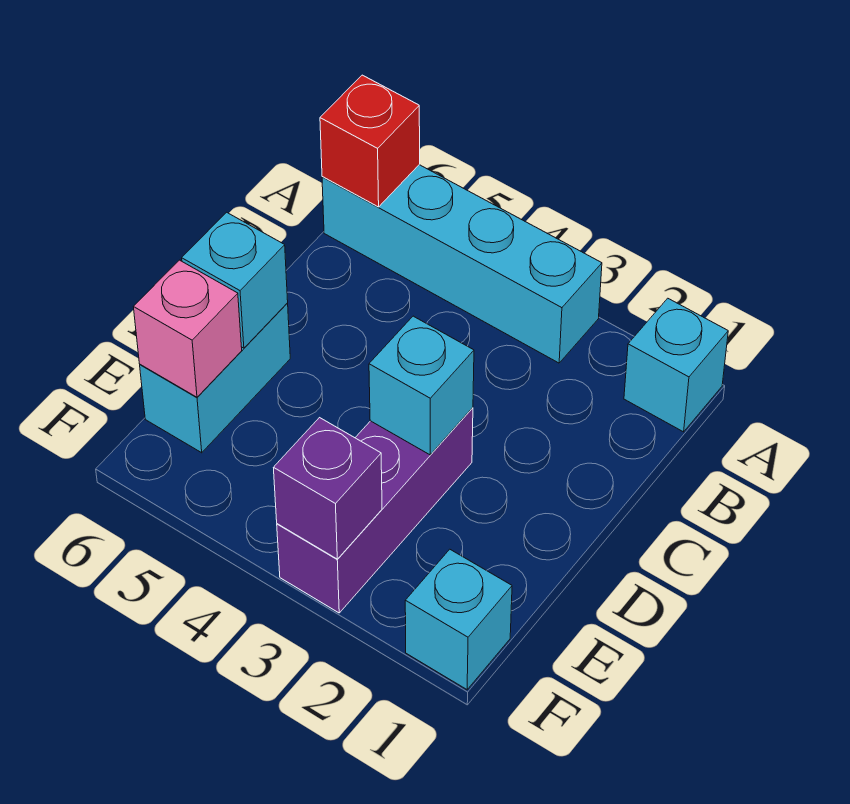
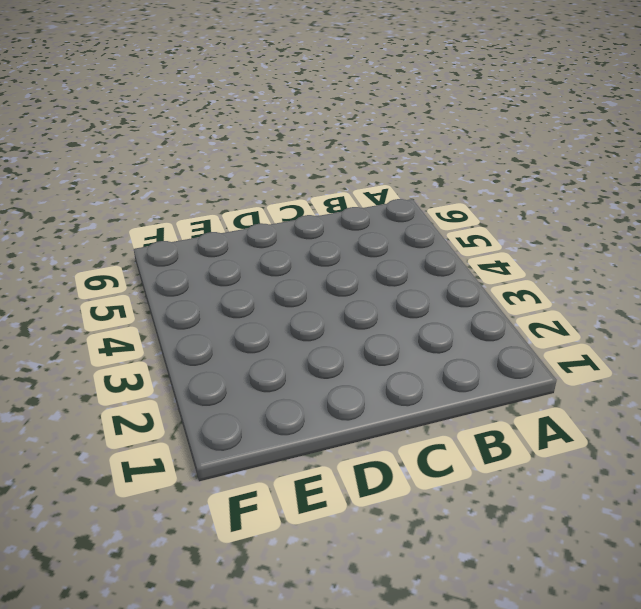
none -> cyan brick A1 level 1
none -> cyan brick A3:A6 level 1

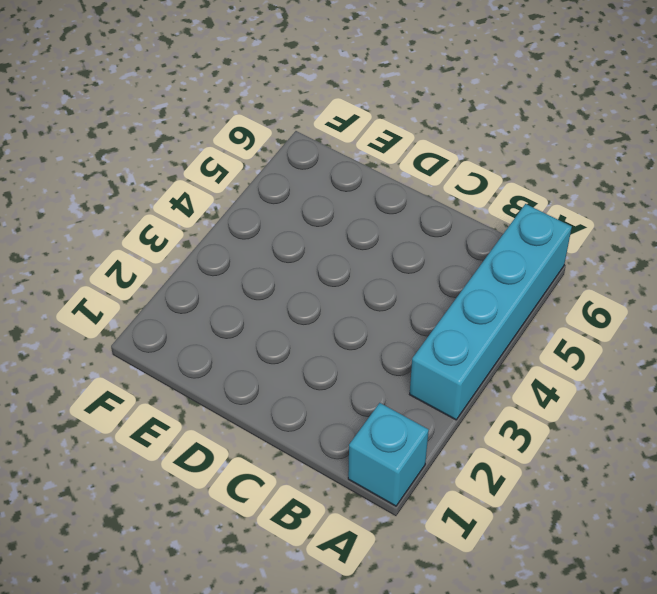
none -> purple brick D3:F3 level 1
none -> cyan brick D6:E6 level 1

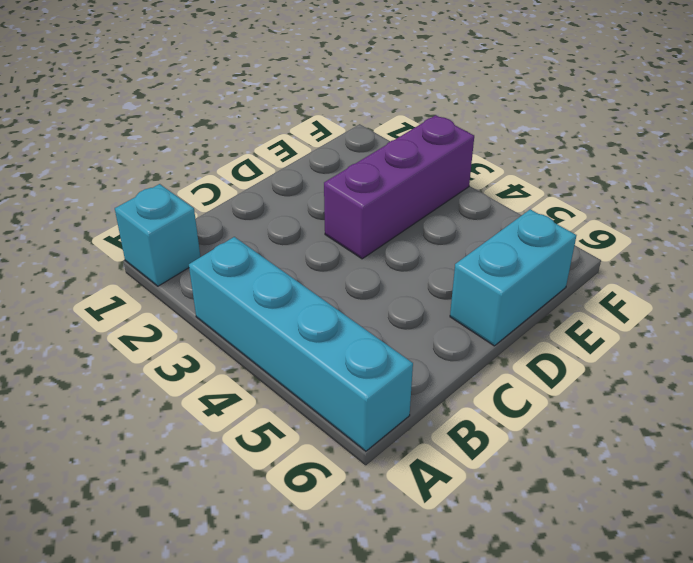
none -> cyan brick F1 level 1
none -> red brick A6 level 2

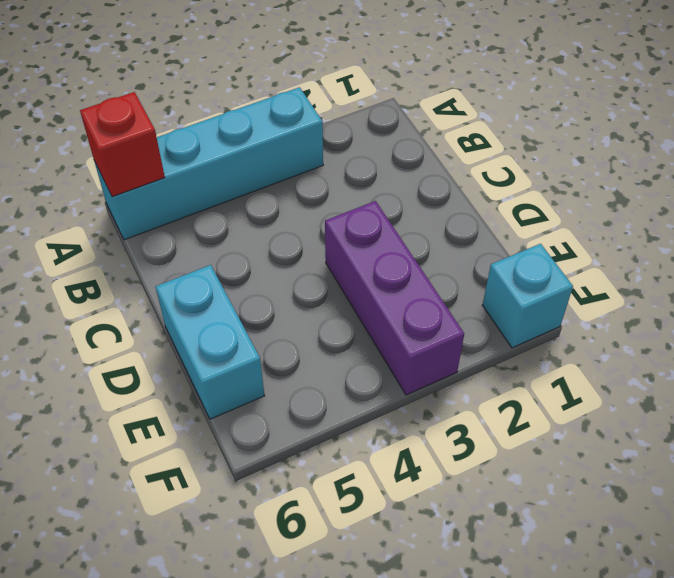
none -> cyan brick A1 level 1
none -> cyan brick D3 level 2

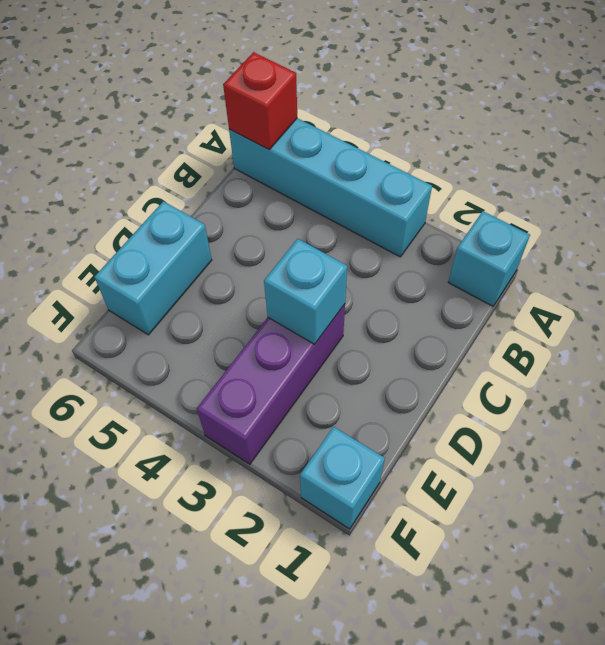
none -> cyan brick D6 level 2
none -> pink brick E6 level 2

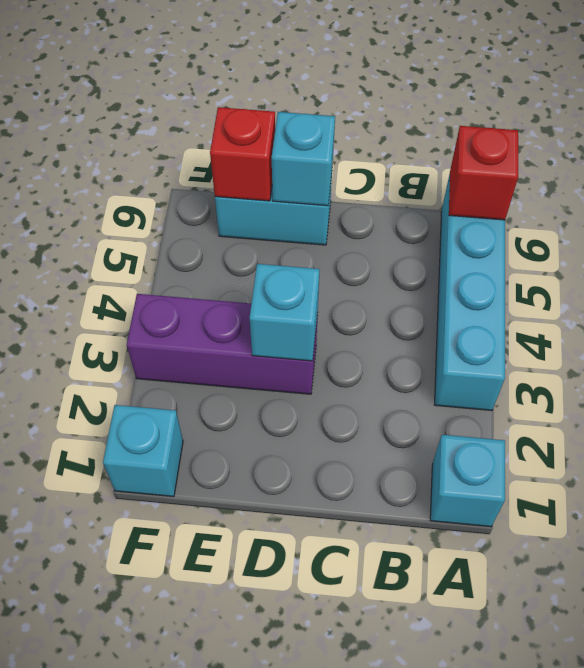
red brick E6 level 2 -> pink brick E6 level 2
none -> purple brick F3 level 2

